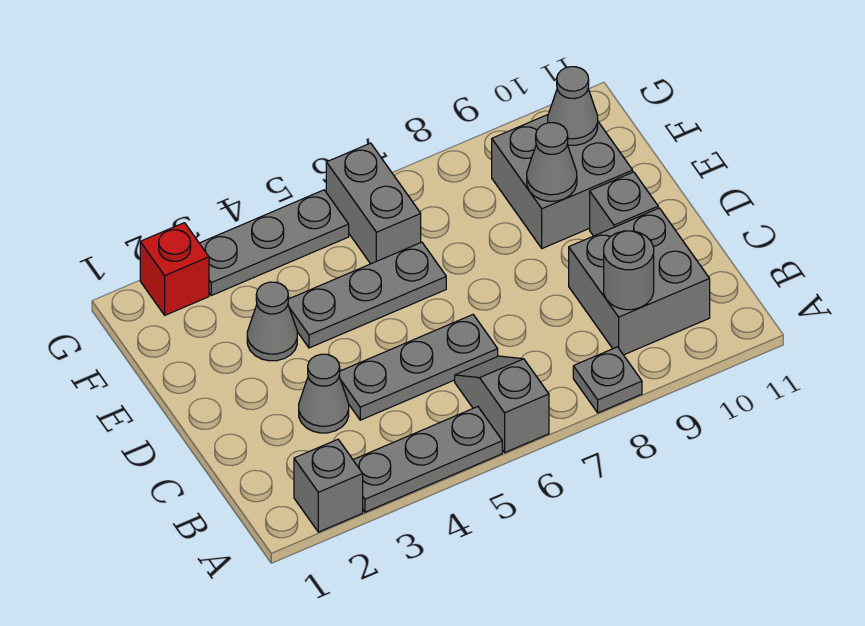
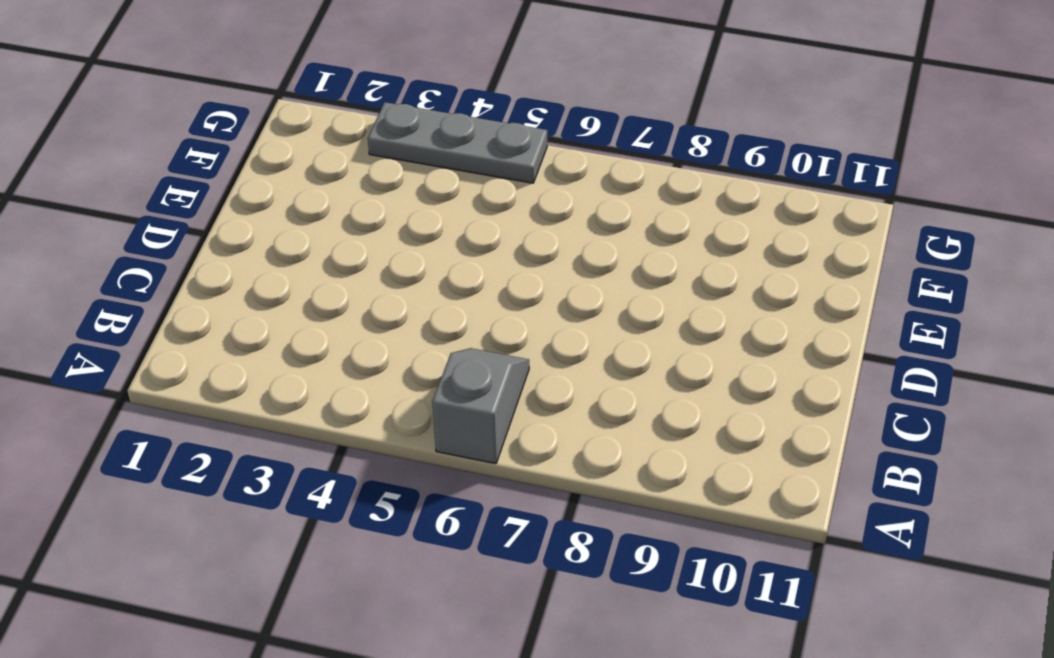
none -> grey brick A2 level 1
none -> grey plate A3:A5 level 1
none -> grey plate A8 level 1

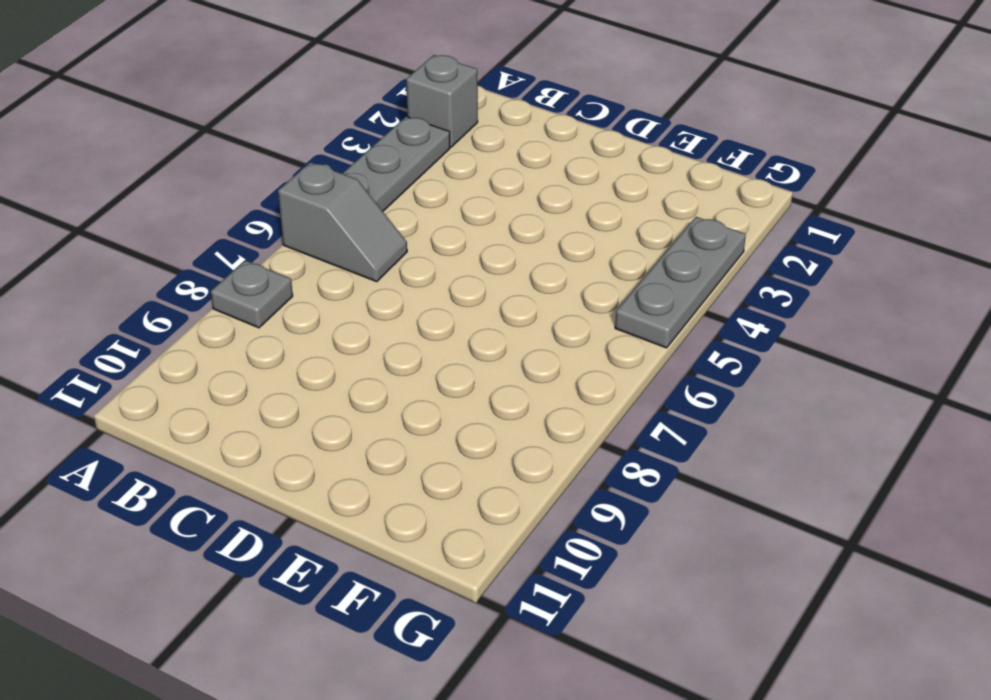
none -> grey brick B9:C10 level 1
none -> grey cone C3 level 1
none -> grey plate C4:C6 level 1

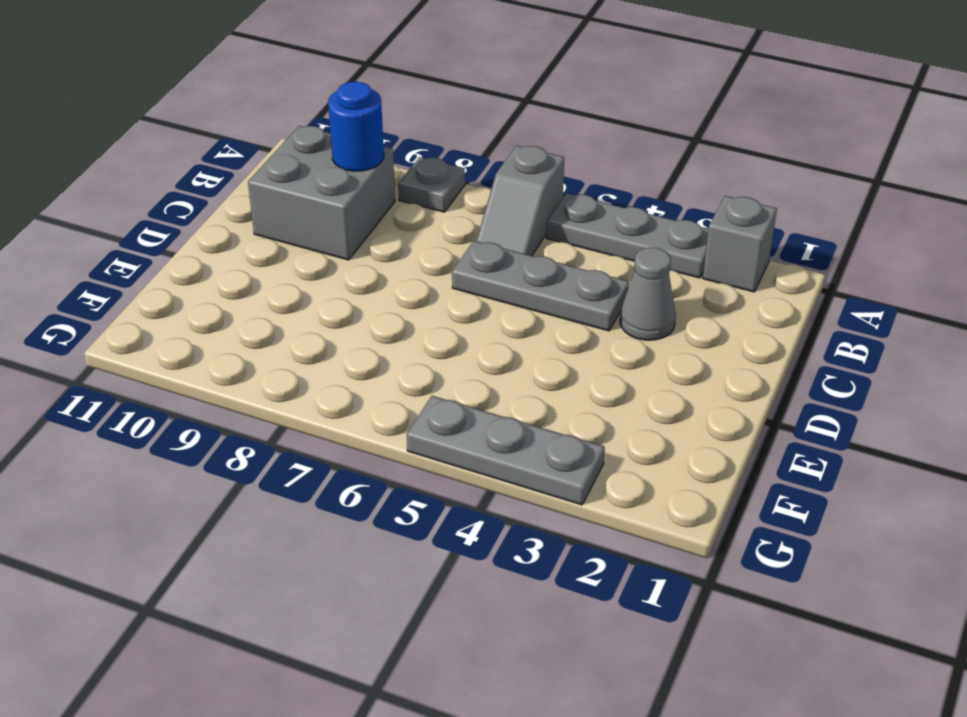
blue round brick B9 level 2 -> grey round brick B9 level 2
none -> grey brick D10 level 1
none -> grey cone E3 level 1
none -> grey plate E4:E6 level 1

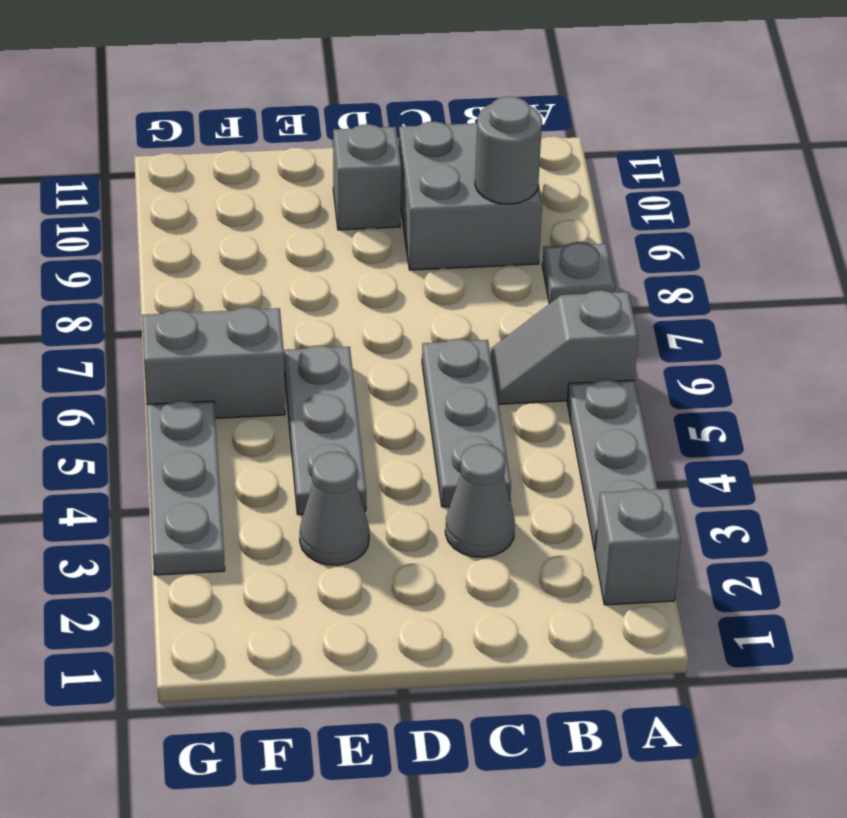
none -> grey brick E9:F10 level 1
none -> red brick G2 level 1
none -> grey cone E9 level 2

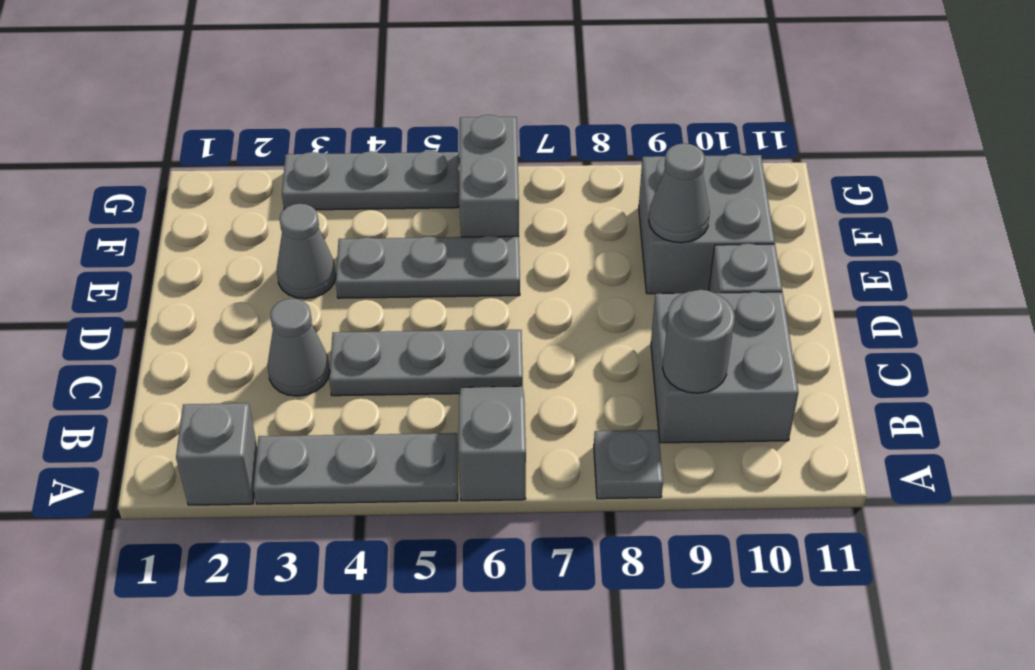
none -> red brick G2 level 1
none -> grey cone F10 level 2

